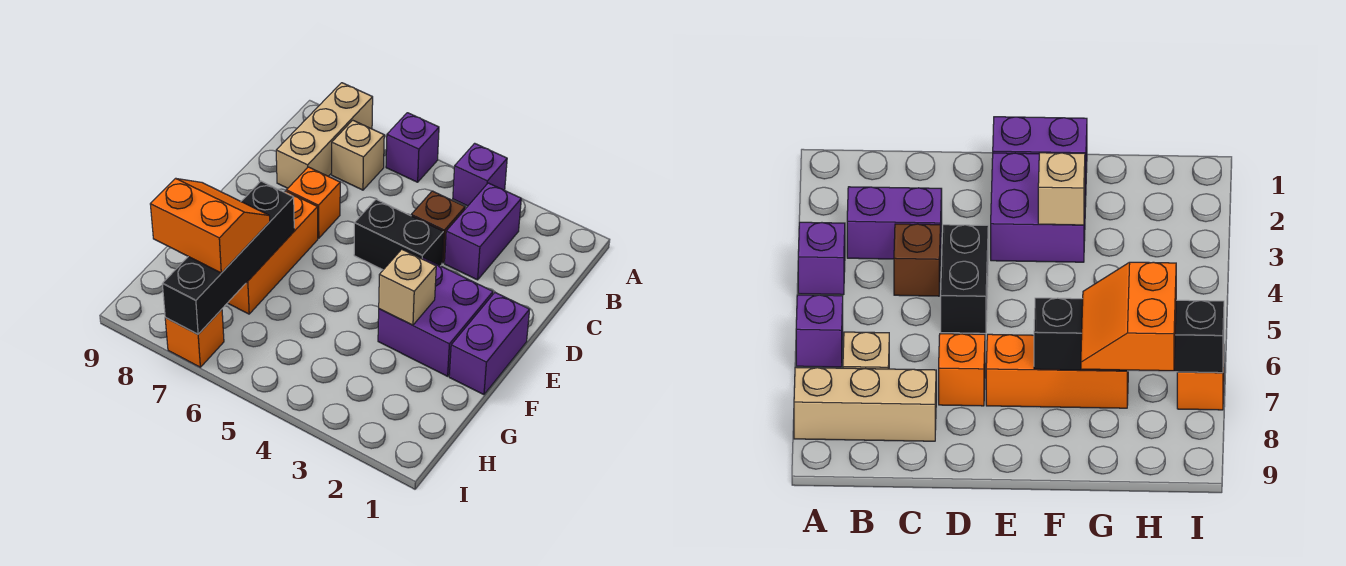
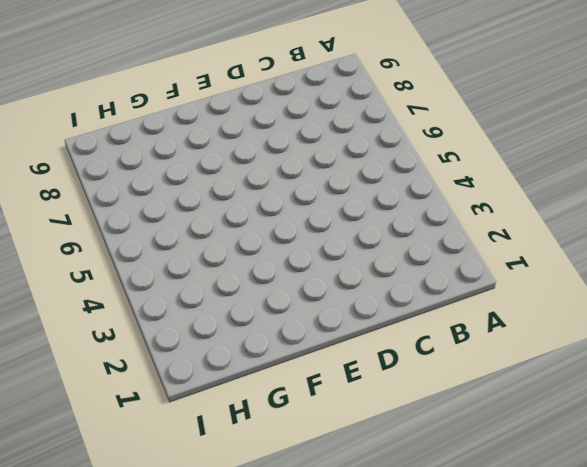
none -> purple brick A4 level 1
none -> purple brick A6 level 1
none -> tan brick A8:C8 level 1

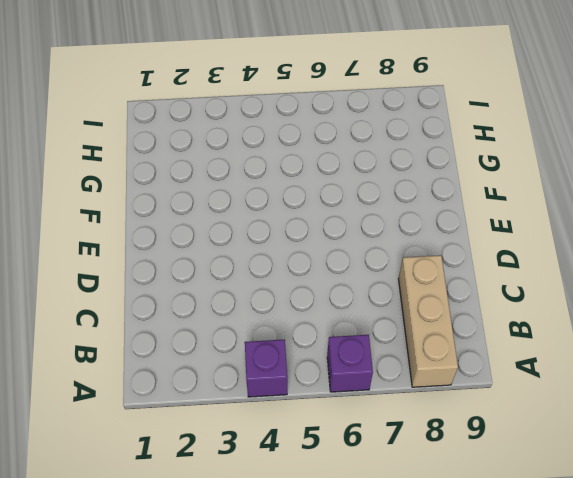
none -> purple brick B3:C3 level 1
none -> tan brick B7 level 1
none -> brown brick C4 level 1

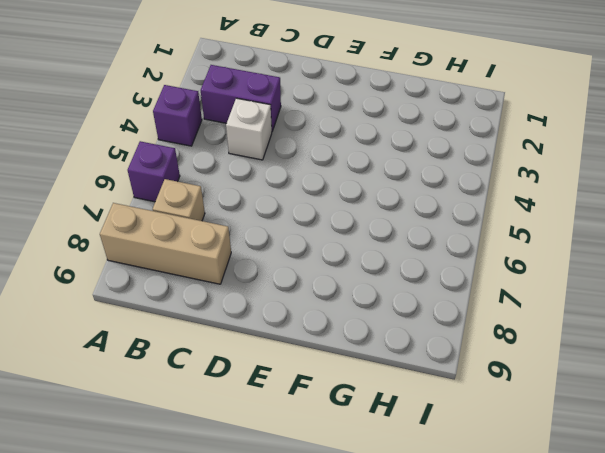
white brick C4 level 1 -> brown brick C4 level 1
none -> black brick D4:D5 level 1
none -> orange brick D7 level 1
none -> purple brick E1:F1 level 1

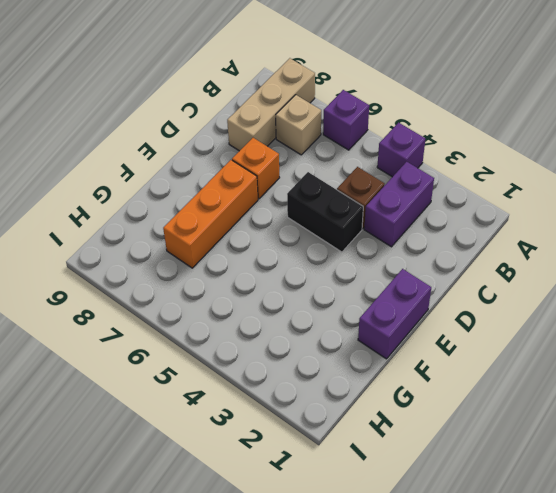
none -> purple brick E2:F3 level 1
none -> orange brick I7 level 1
none -> tan brick F3 level 2

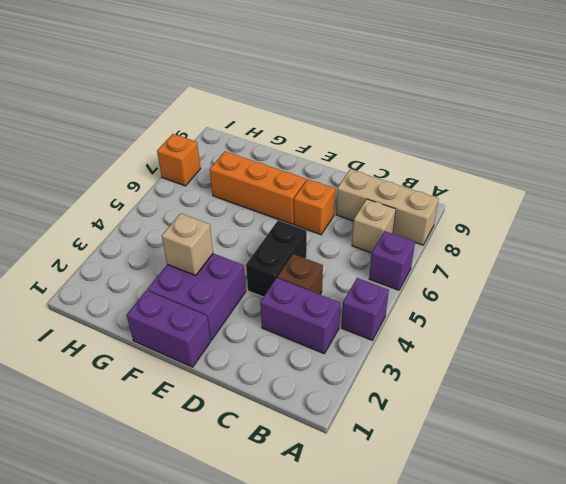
none -> black brick F7:I7 level 2
none -> orange slope G7:H8 level 3 top H

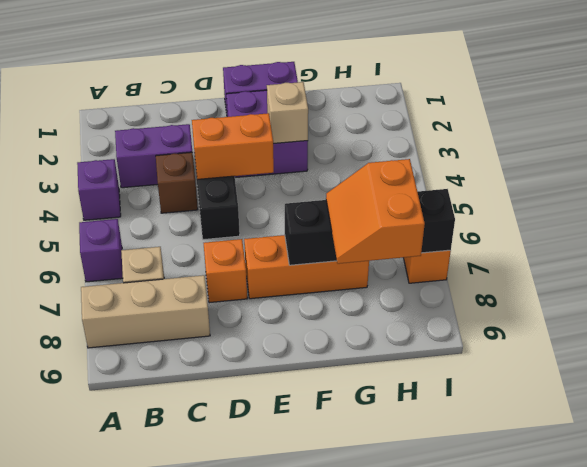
orange brick D4:E4 level 2 -> none

